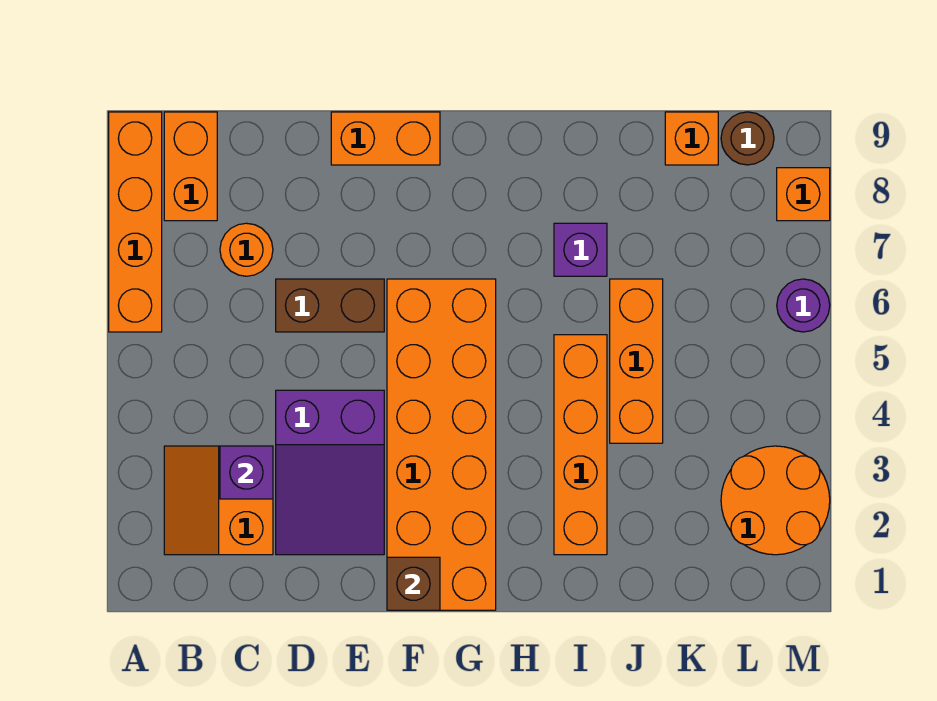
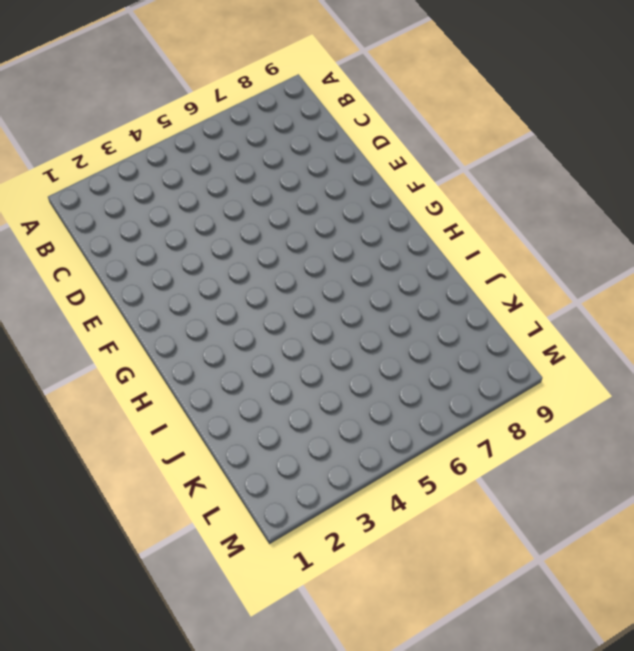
none -> orange brick A6:A9 level 1
none -> orange slope B2:C3 level 1 top C
none -> orange brick B8:B9 level 1

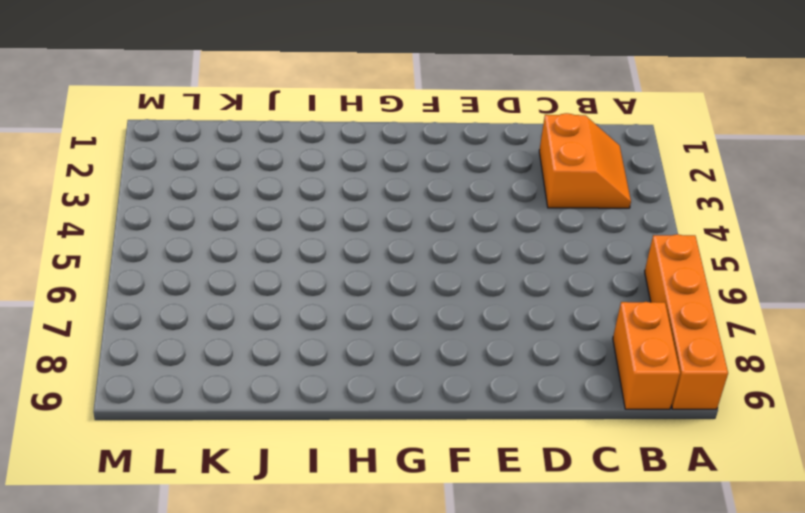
none -> orange round brick C7 level 1
none -> purple slope D2:E4 level 1 top 4
none -> brown brick D6:E6 level 1

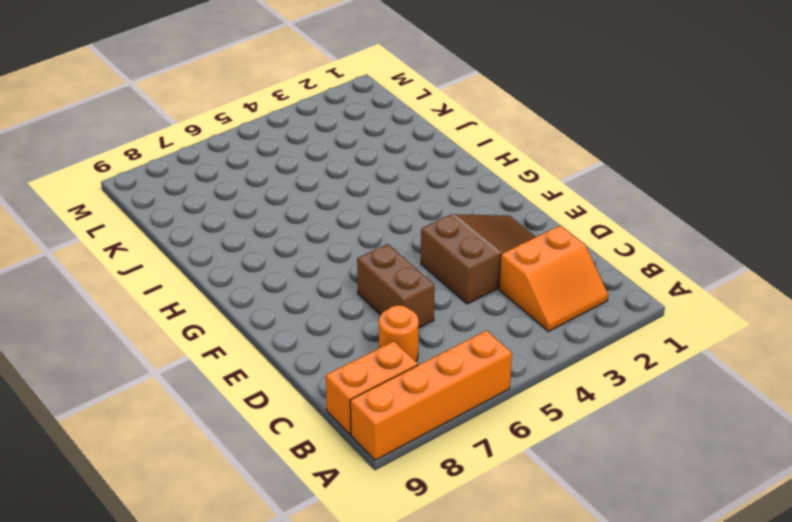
brown slope D2:E4 level 1 top 4 -> purple slope D2:E4 level 1 top 4
none -> orange brick E9:F9 level 1
none -> orange brick F1:G6 level 1
none -> orange brick I2:I5 level 1

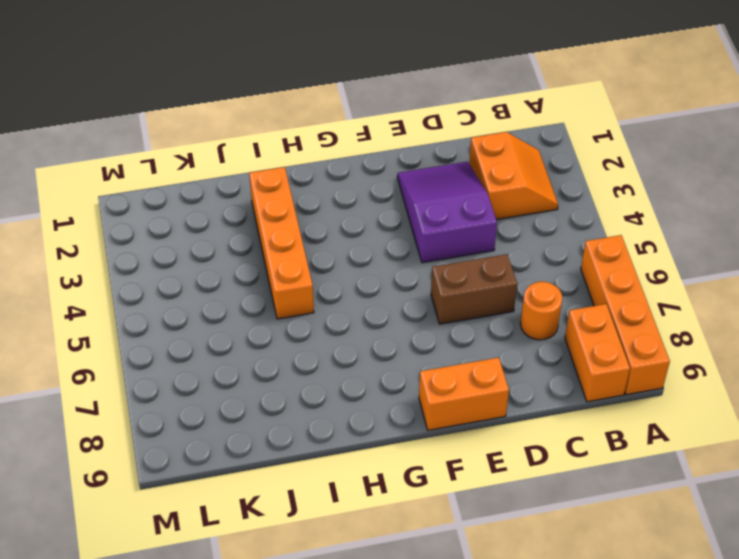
none -> orange brick F1:G6 level 1
none -> purple brick I7 level 1
none -> orange brick J4:J6 level 1

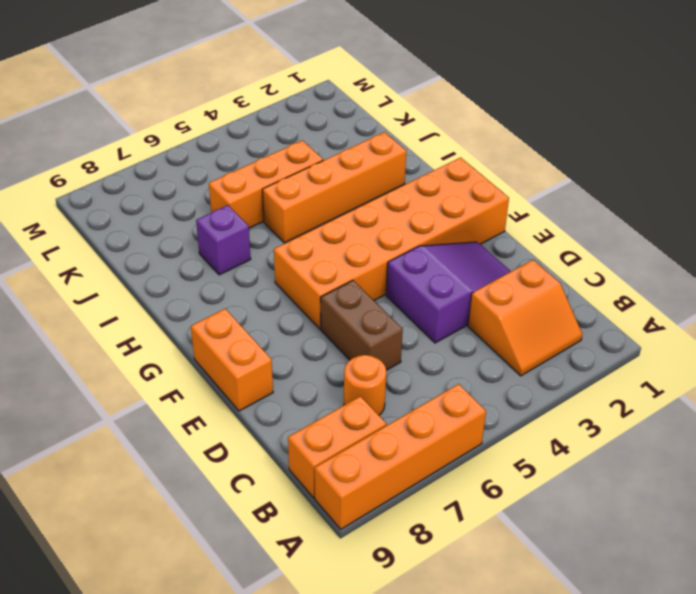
none -> orange brick K9 level 1
none -> orange round brick L2:M3 level 1
none -> brown round brick L9 level 1

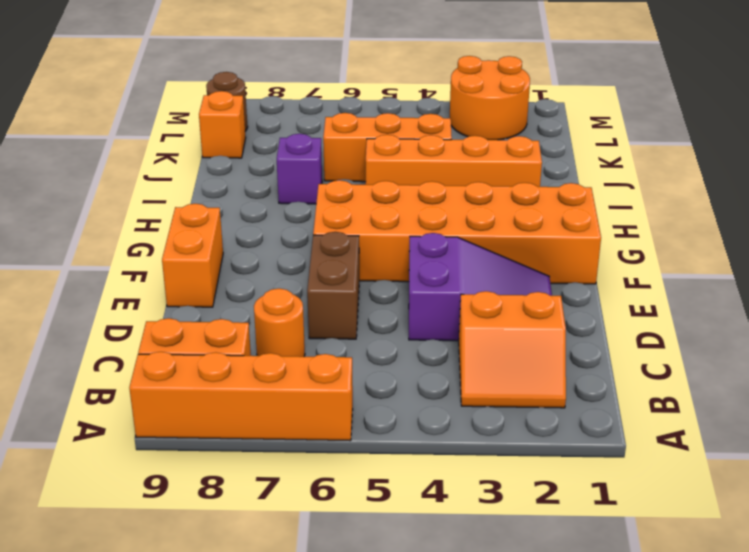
none -> purple round brick M6 level 1
none -> orange brick M8 level 1
none -> purple brick C3 level 2

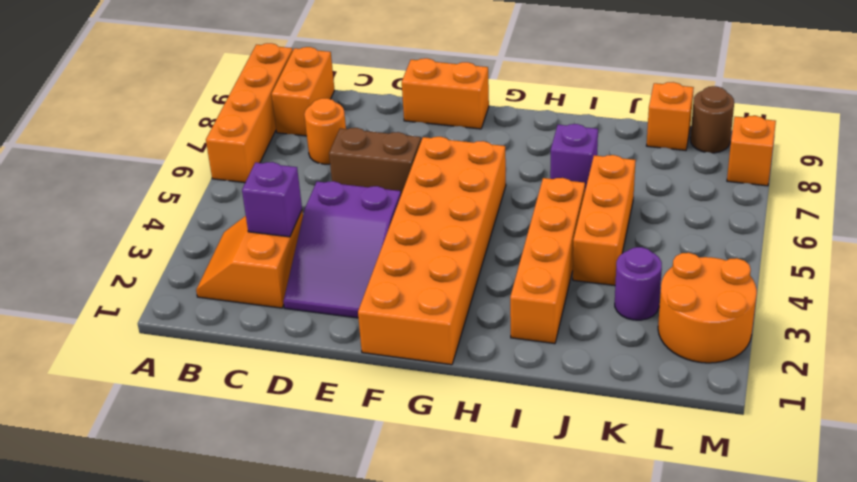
purple round brick K3 level 1 -> purple round brick M6 level 1
none -> brown brick F1 level 2

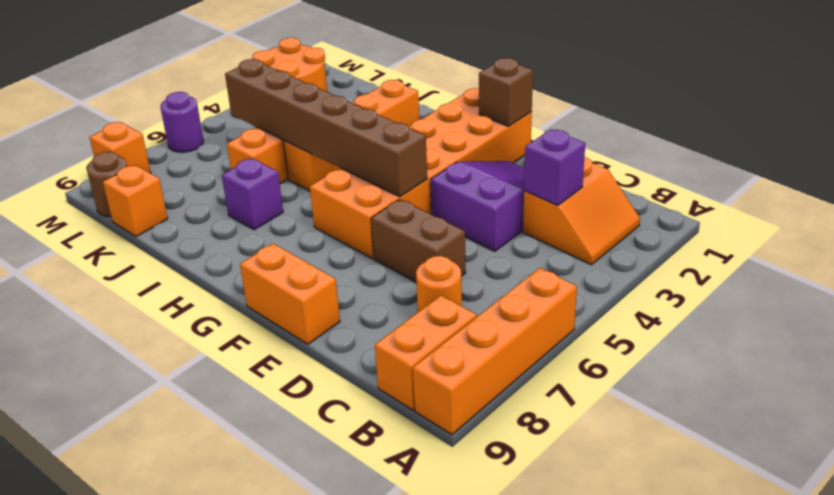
brown brick F5:K5 level 2 -> none

